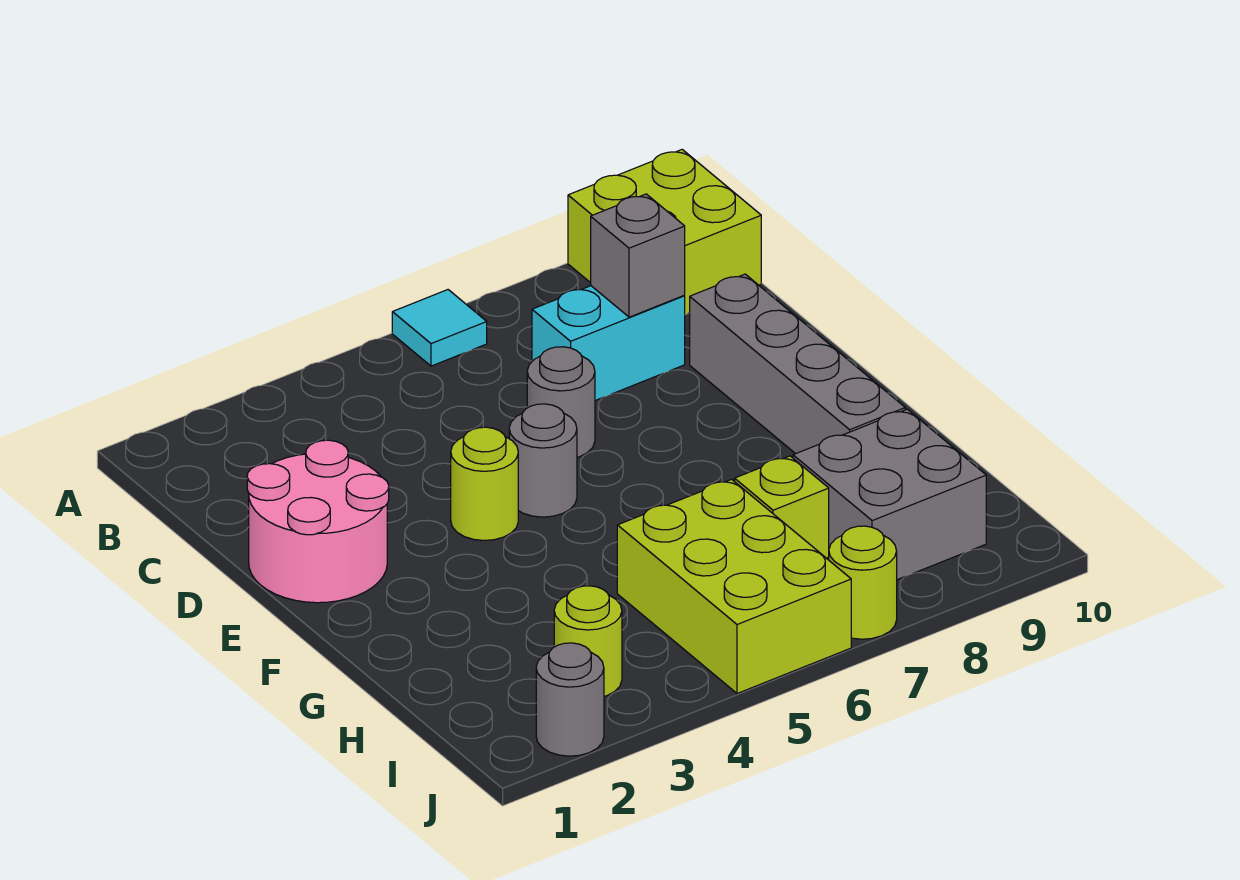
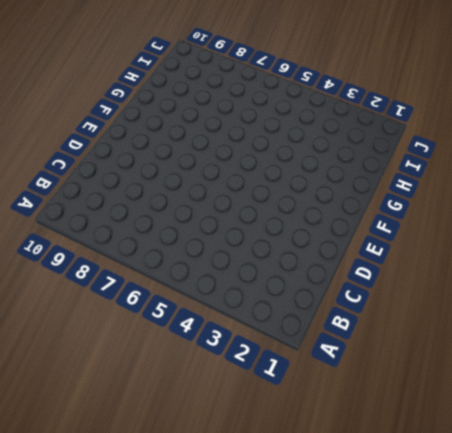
none -> cyan tile A6 level 1
none -> lime brick A9:B10 level 1
none -> cyan brick C7:C8 level 1

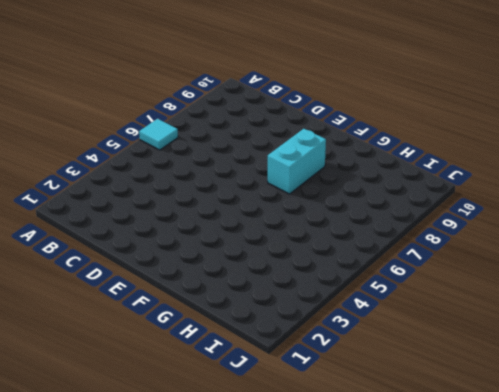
cyan brick F7:F8 level 1 -> cyan brick C7:C8 level 1
none -> lime brick A9:B10 level 1
none -> pink round brick D1:E2 level 1
none -> grey round brick D6 level 1

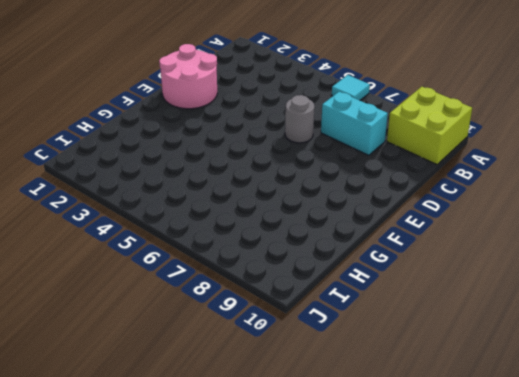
none -> grey brick D9:G9 level 1
none -> lime round brick E4 level 1
none -> grey round brick E5 level 1

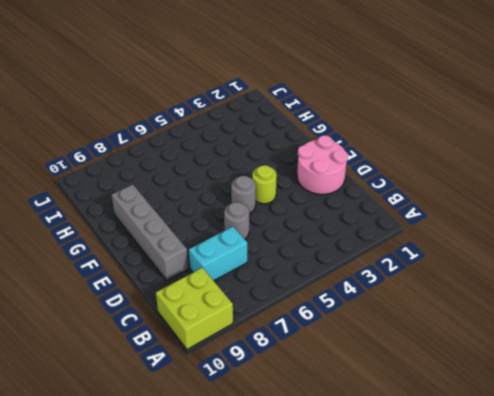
none -> cyan tile A6 level 1
none -> lime brick H5:J6 level 1
none -> lime brick H7 level 1

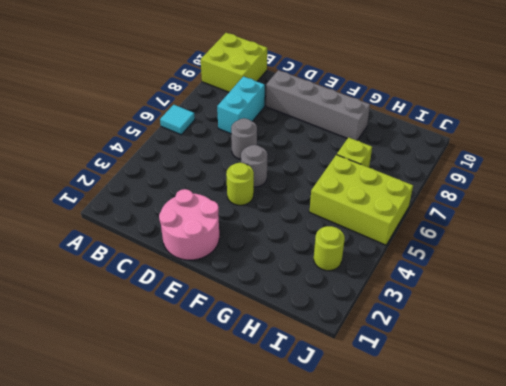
none -> grey brick H8:I9 level 1
none -> grey round brick J2 level 1
none -> lime round brick J7 level 1

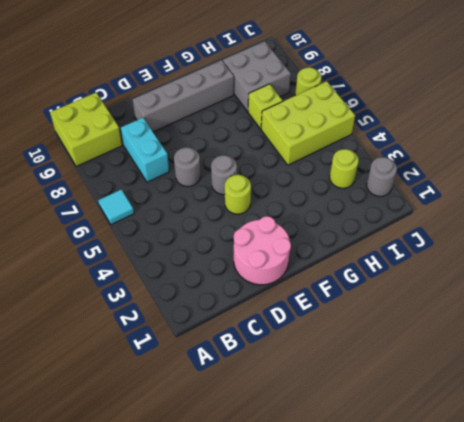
none -> grey brick C8 level 2

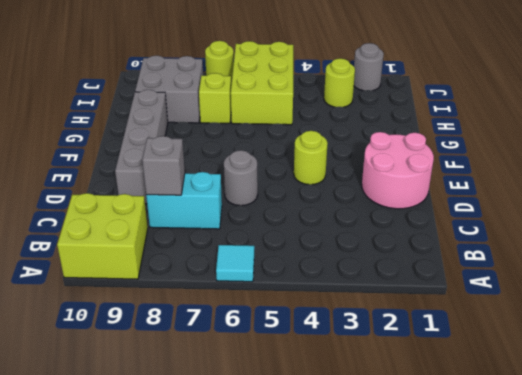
none -> grey round brick E5 level 1

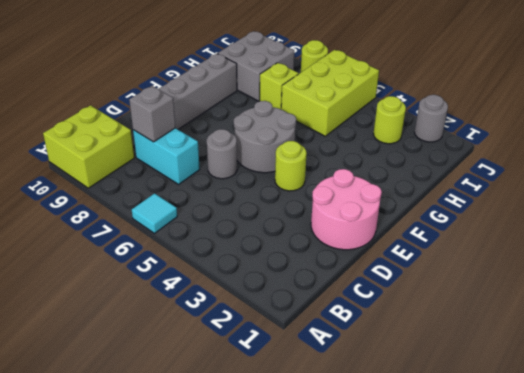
grey round brick E5:F6 level 1 -> grey round brick E5 level 1

